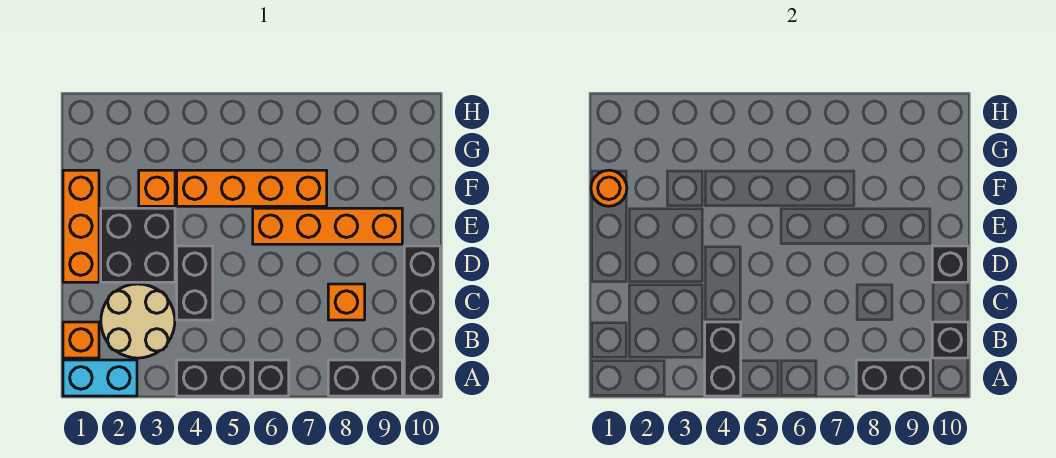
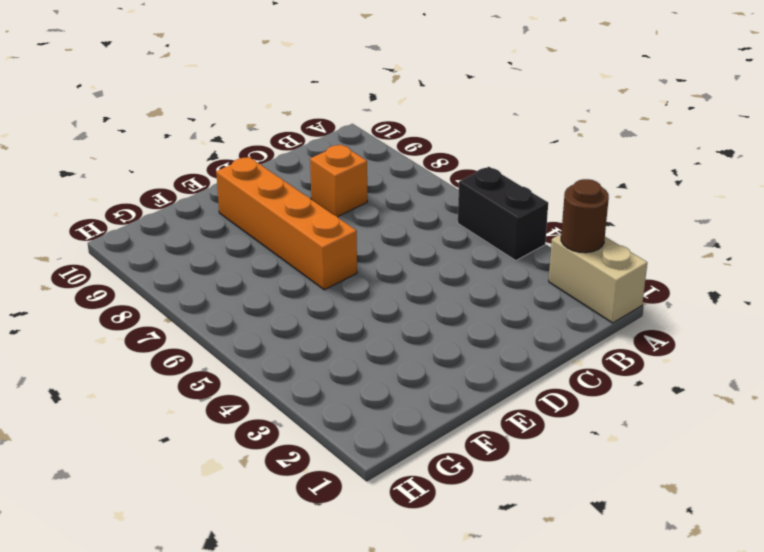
tan brick A1:A2 level 1 -> cyan brick A1:A2 level 1
brown round brick A2 level 2 -> none
none -> black brick A6 level 1
none -> black brick A8:A9 level 1
none -> black brick A10:D10 level 1

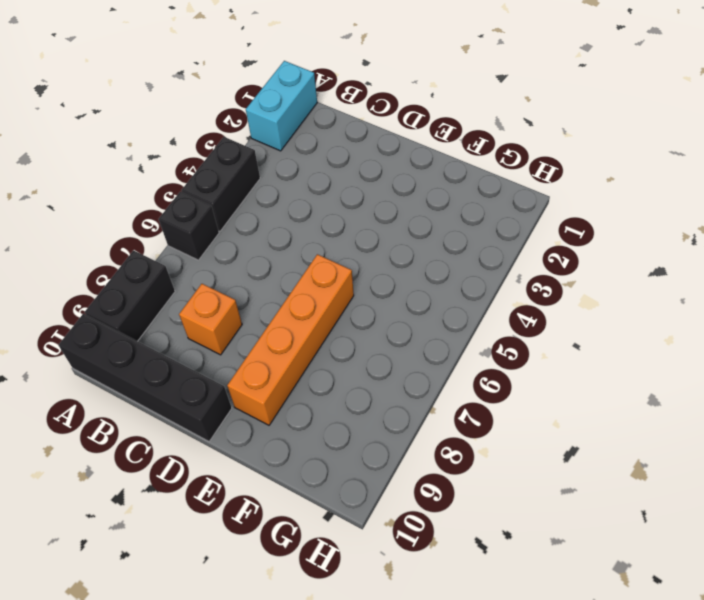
none -> orange brick B1 level 1
none -> tan round brick B2:C3 level 1
none -> black brick C4:D4 level 1

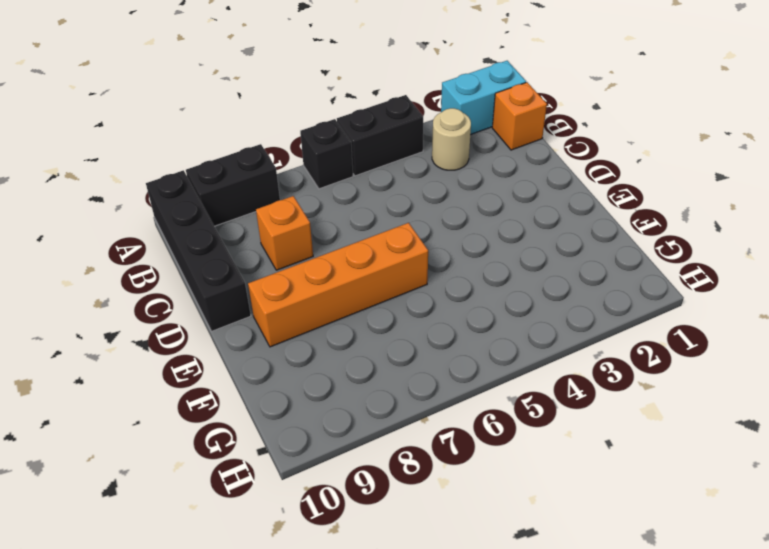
tan round brick B3 level 1 -> tan round brick B2:C3 level 1
none -> black brick C4:D4 level 1
none -> orange brick D1:F1 level 1
none -> black brick D2:E3 level 1

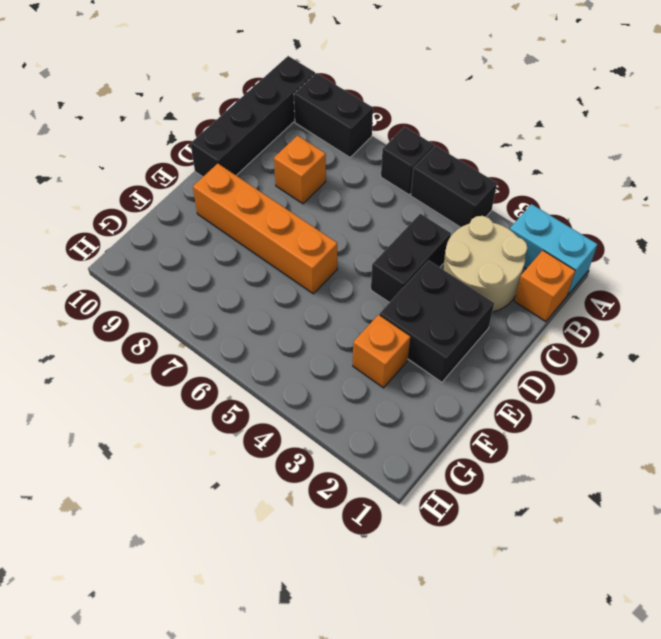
none -> orange brick D1:F1 level 1
none -> orange brick F4:F7 level 1
none -> black brick A4:B4 level 2

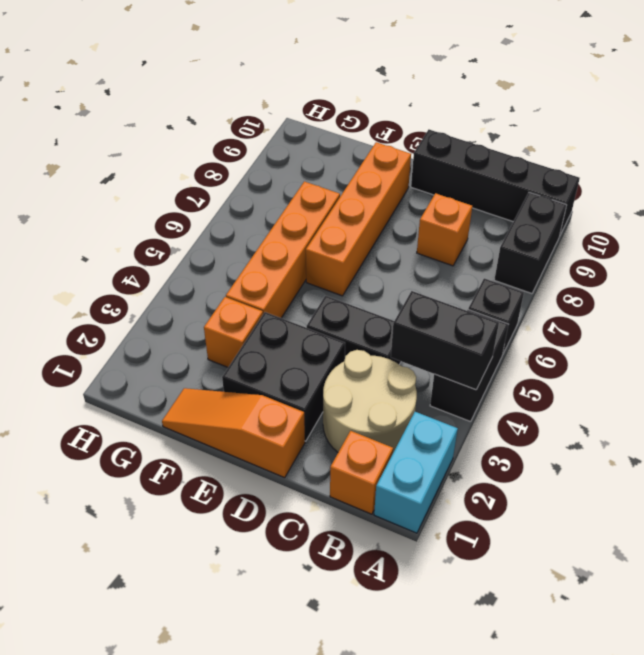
orange slope D1:F1 level 1 top D -> orange brick D1:F1 level 1
none -> black brick A8:A9 level 2
none -> black brick B10 level 2
none -> black brick D10 level 2

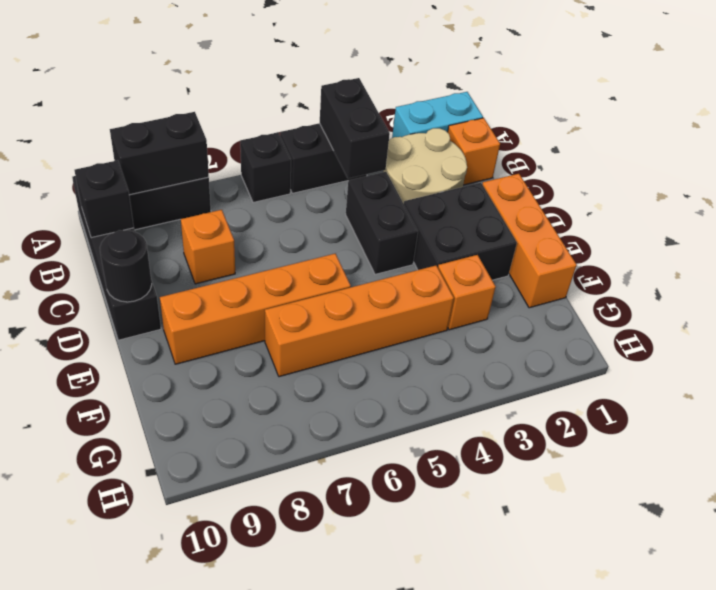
black round brick D10 level 2 -> black brick D10 level 2
none -> orange round brick F1 level 2

